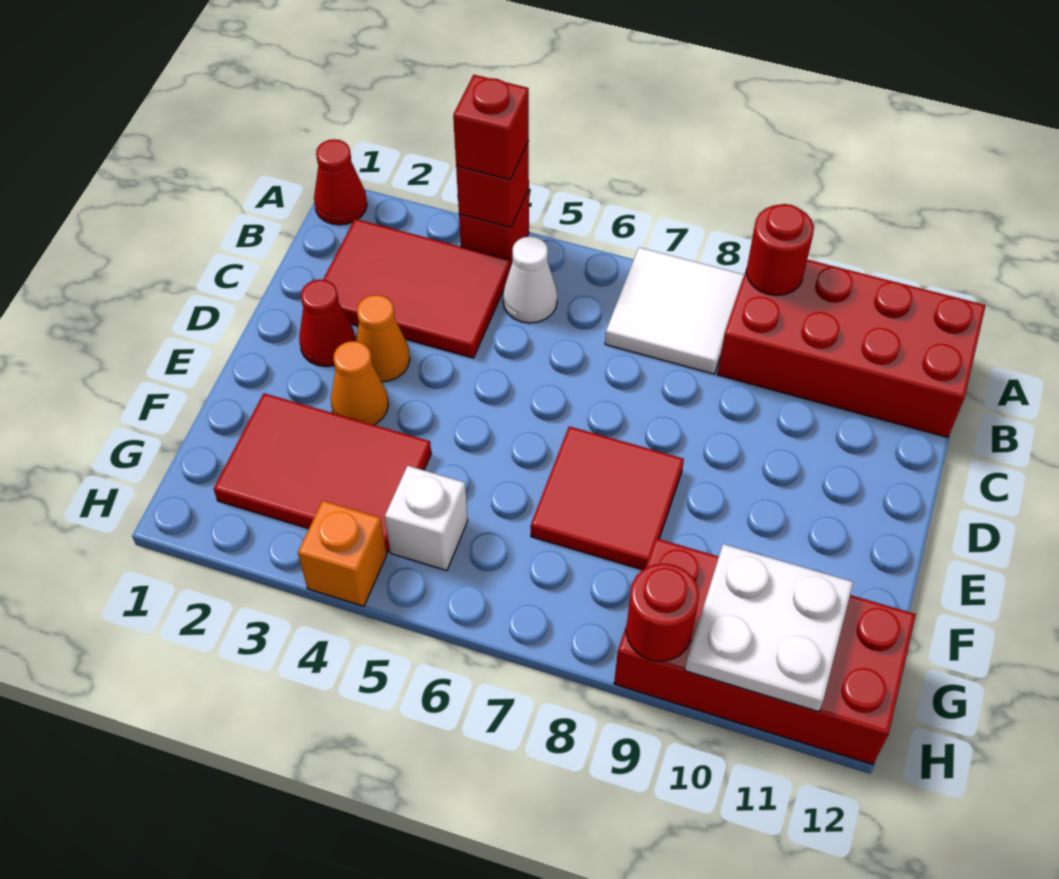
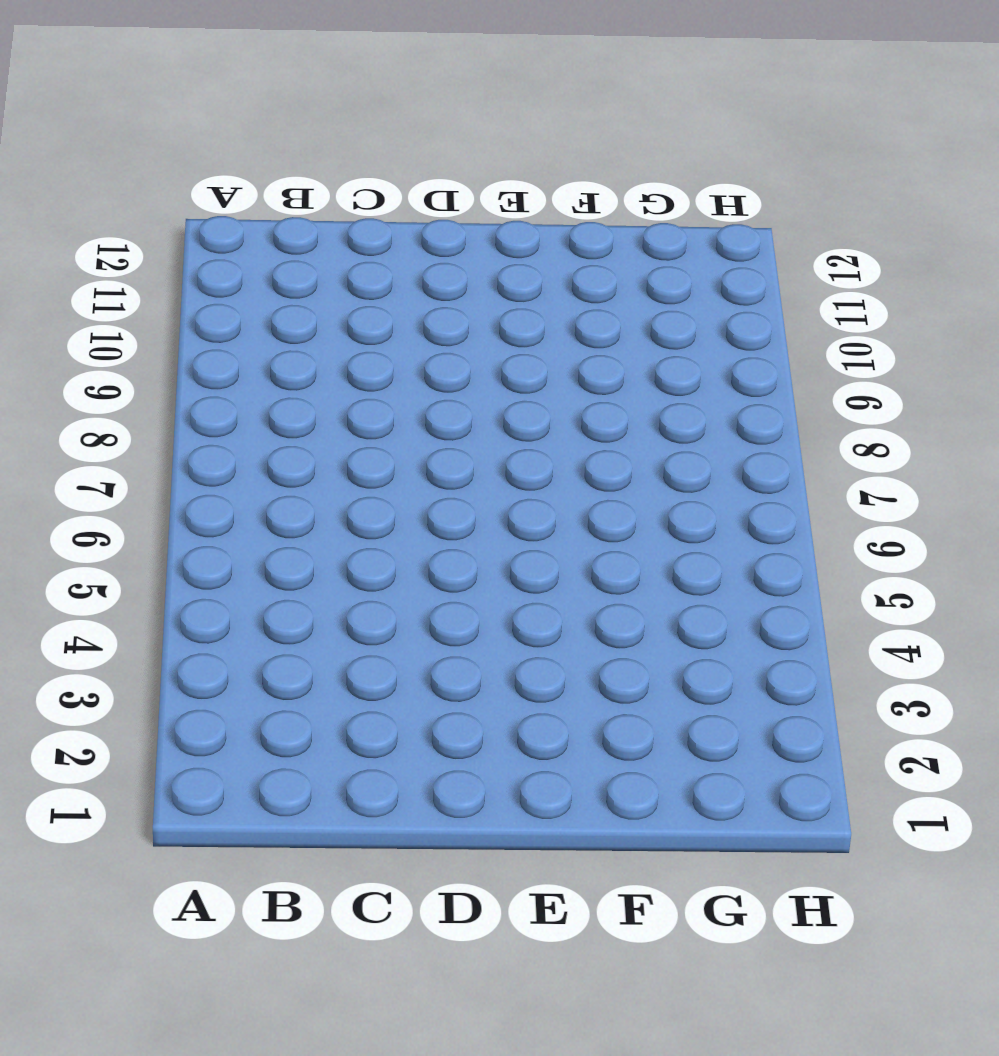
none -> red cone A1 level 1
none -> red brick A4 level 1
none -> white tile A7:B8 level 1

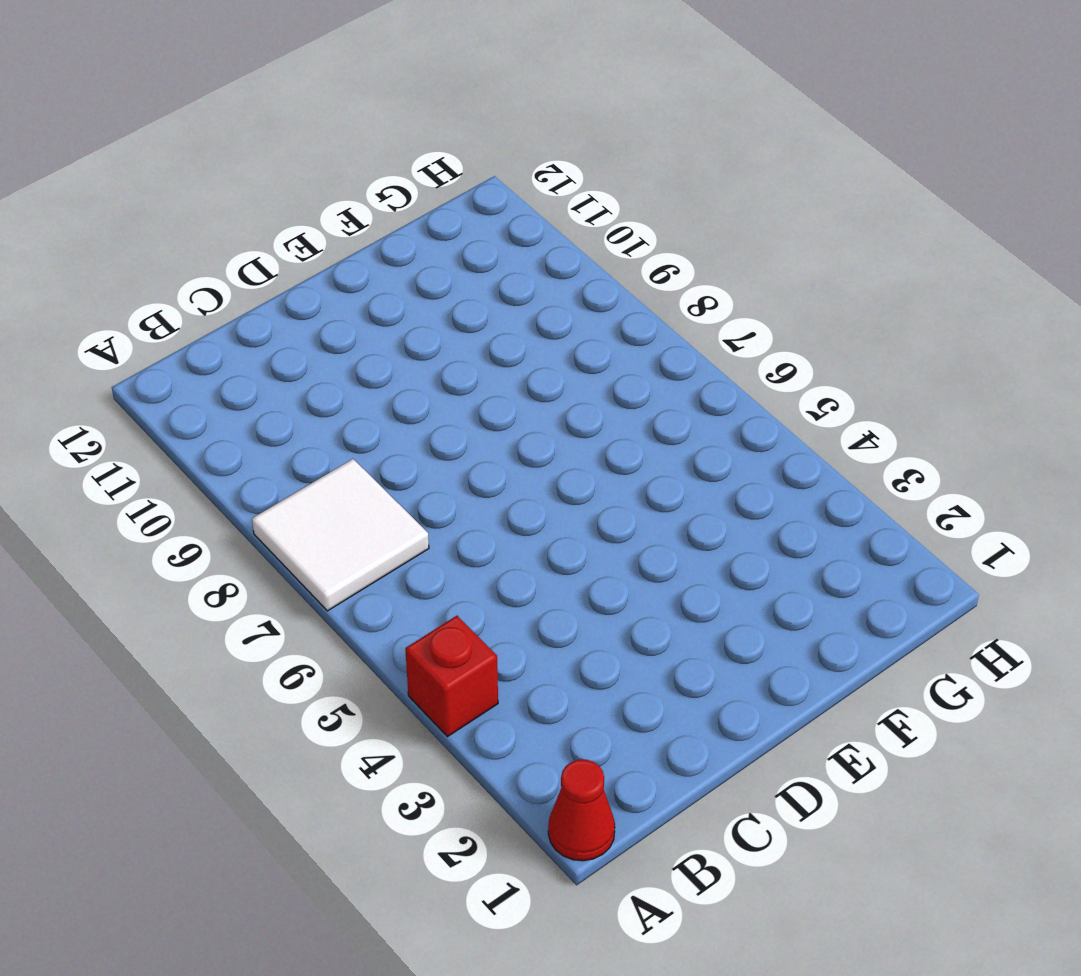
none -> red brick A9:B12 level 1
none -> red tile B2:C4 level 1
none -> white cone B5 level 1

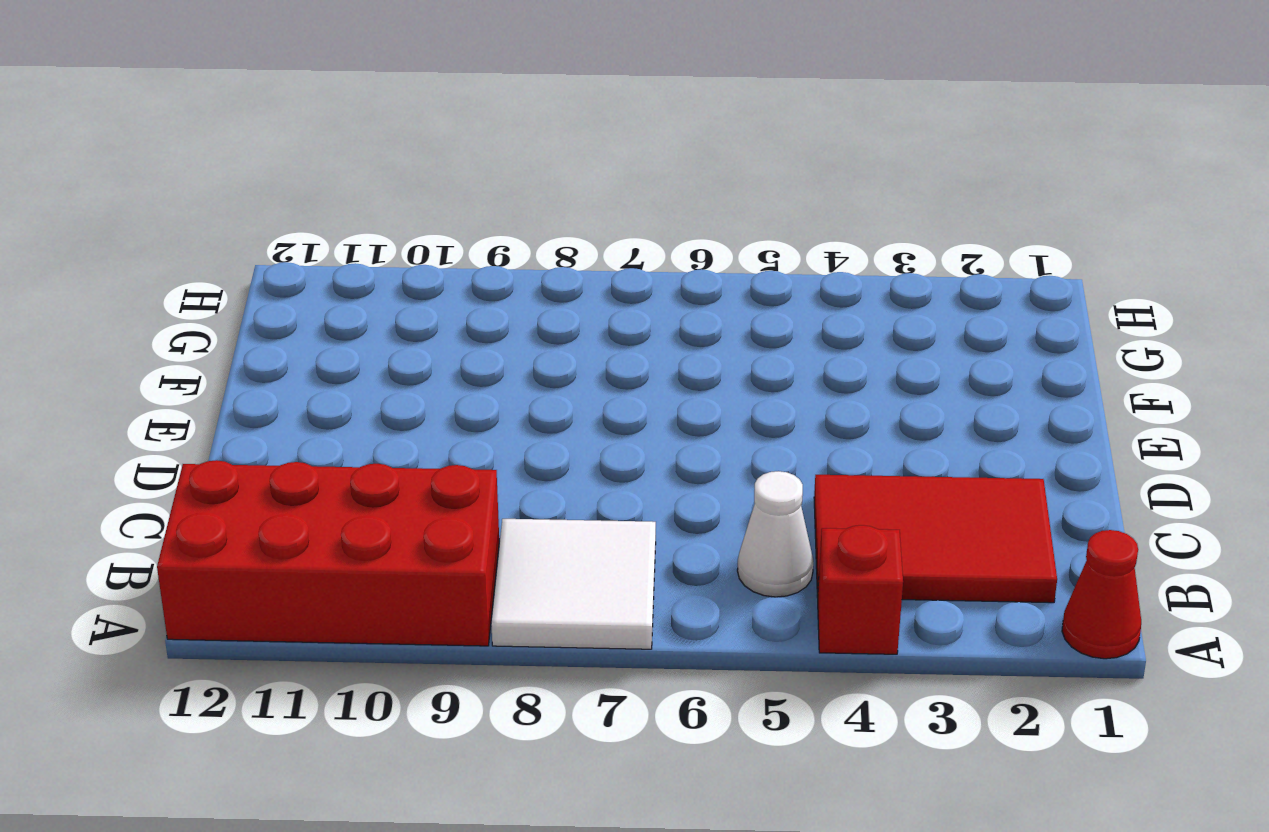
none -> red cone D2 level 1
none -> orange cone D3 level 1
none -> orange cone E3 level 1

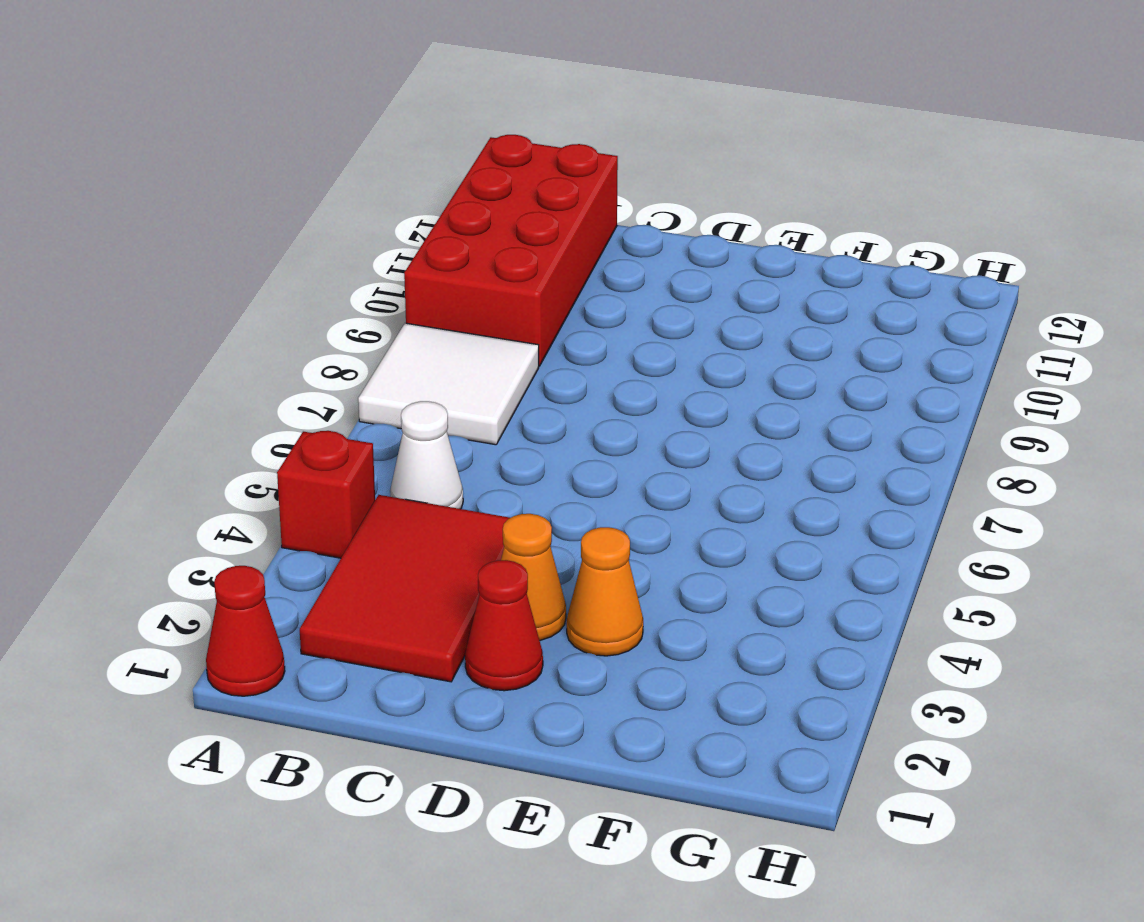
none -> red tile E7:F8 level 1
none -> red tile F2:G4 level 1
none -> white brick G5 level 1

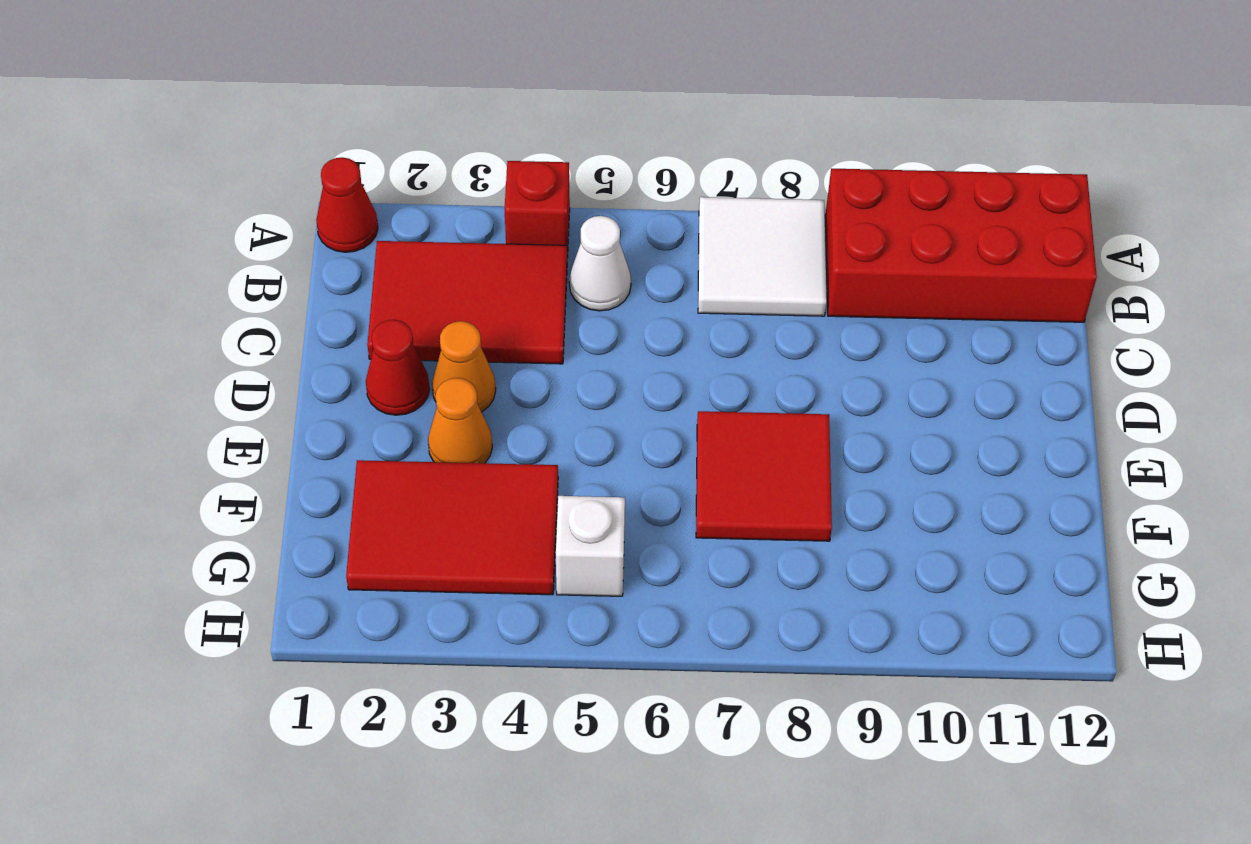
none -> red brick G9:H12 level 1
none -> orange brick H4 level 1
none -> red brick A4 level 2

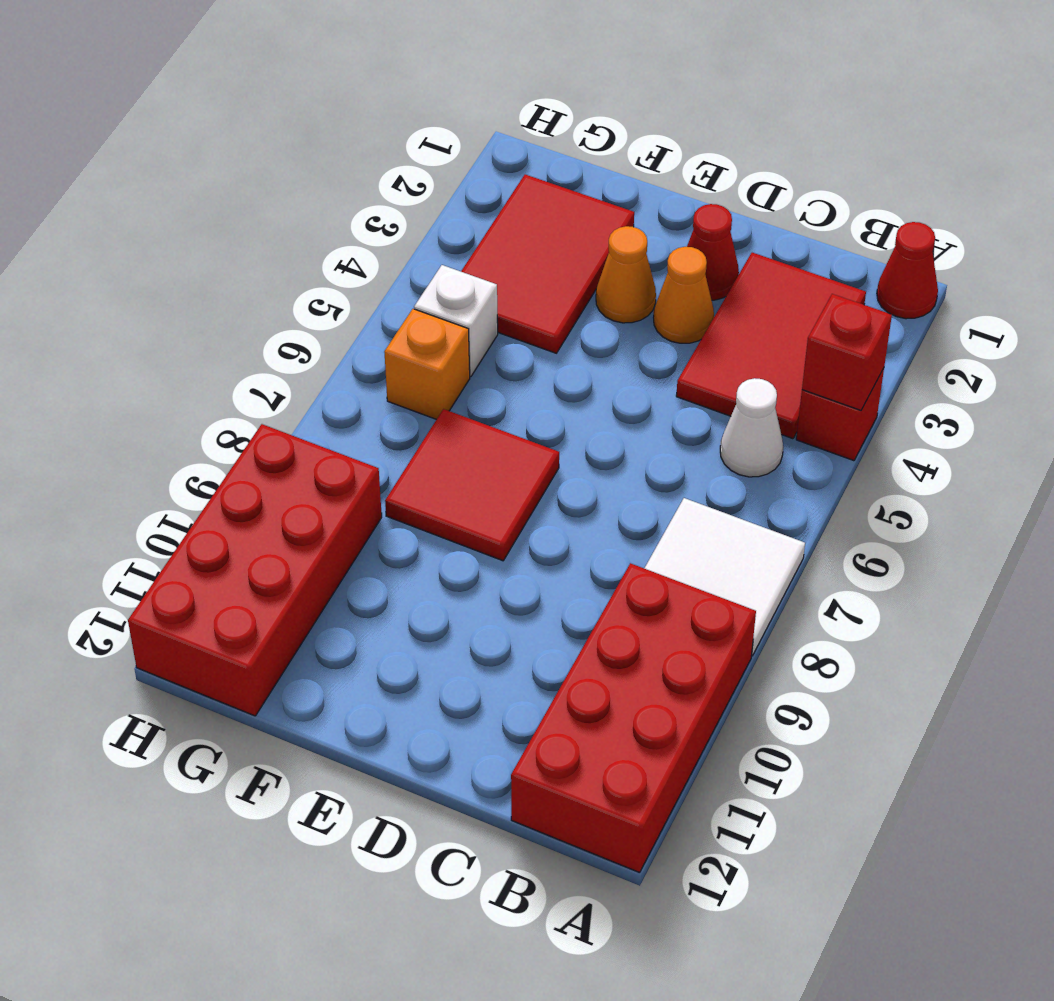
orange brick G6 level 1 -> orange brick H4 level 1
none -> red round brick A9 level 2
none -> white plate G10:H11 level 2
none -> red round brick H9 level 2

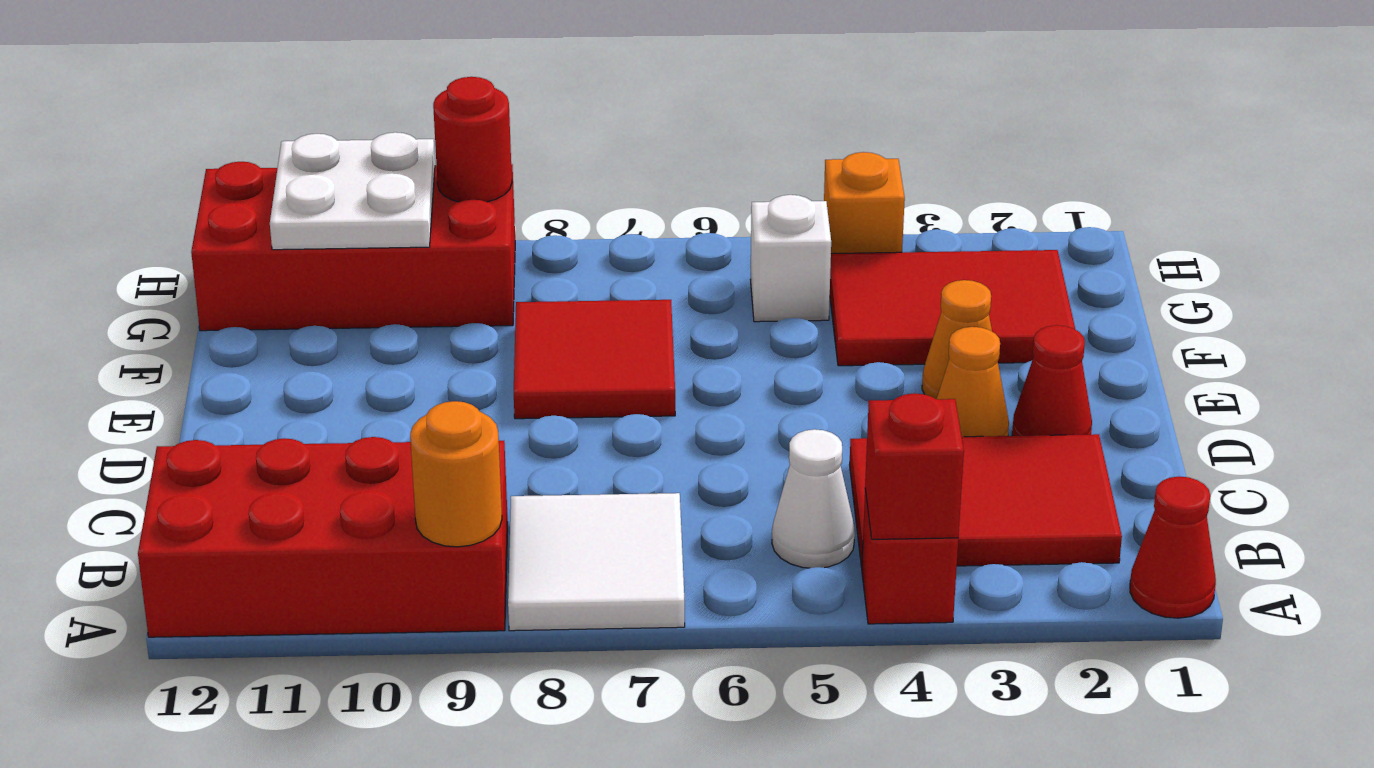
orange round brick A9 level 2 -> red round brick A9 level 2
none -> red brick A4 level 3

